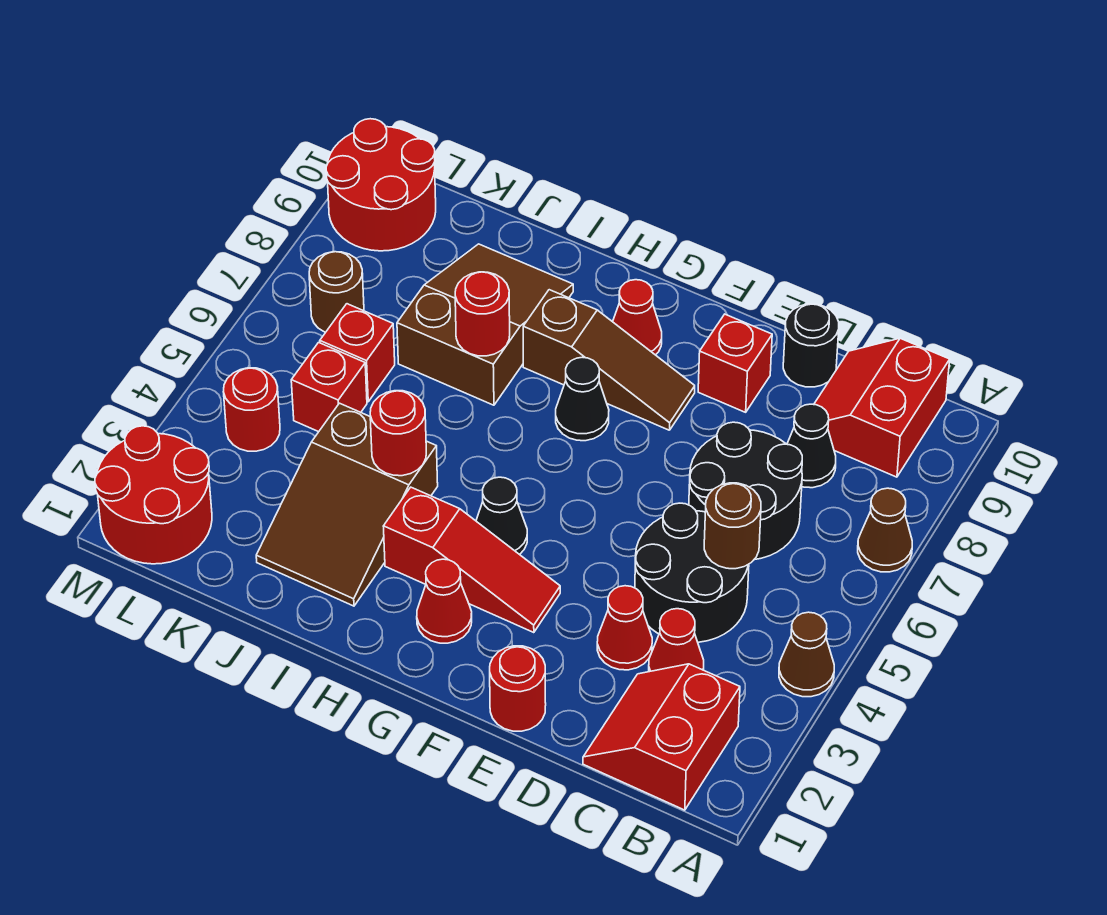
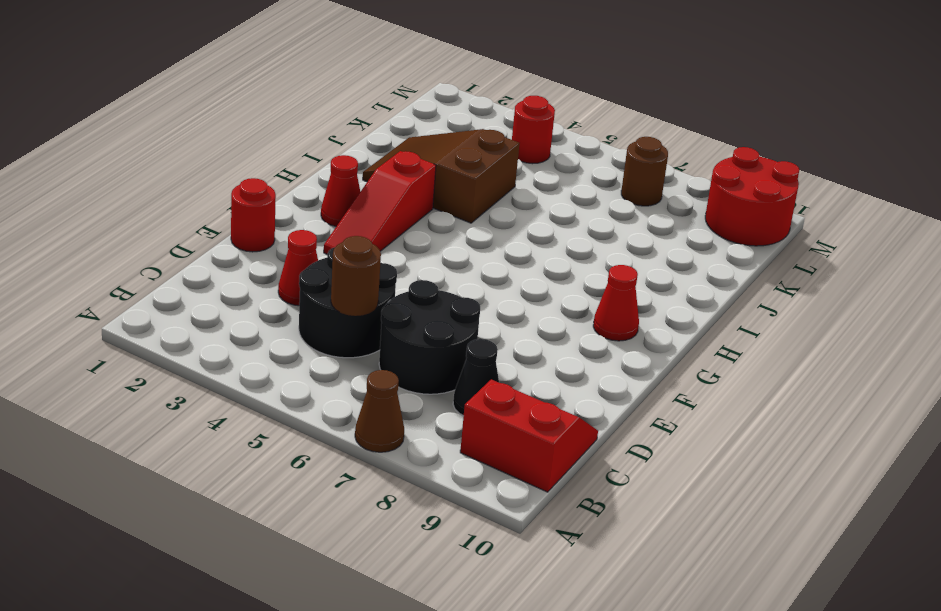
none -> brown cone A4 level 1
none -> red slope B1:C2 level 1 top B
none -> red cone C3 level 1

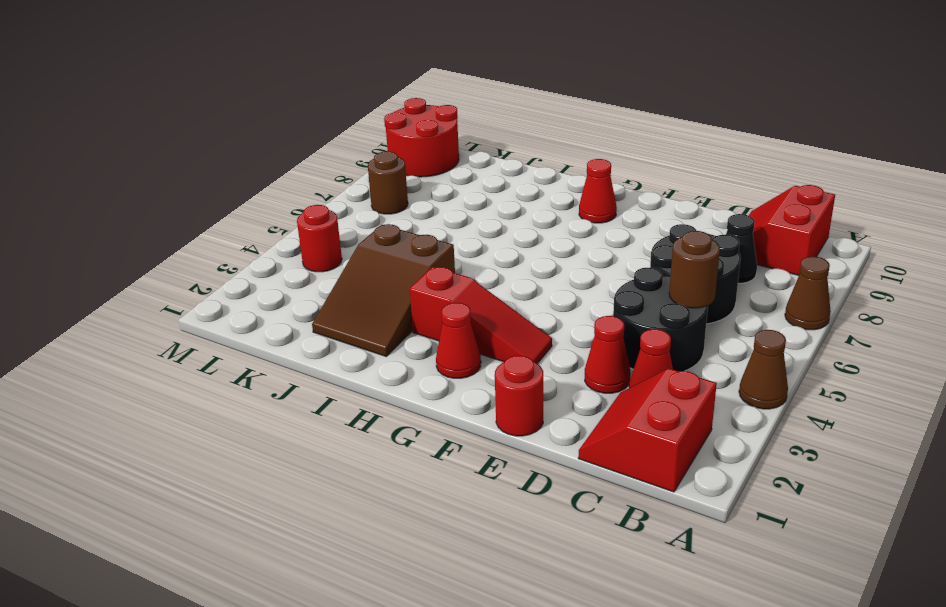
none -> black round brick D10 level 1
none -> red brick E9 level 1
none -> brown slope F8:H8 level 1 top H

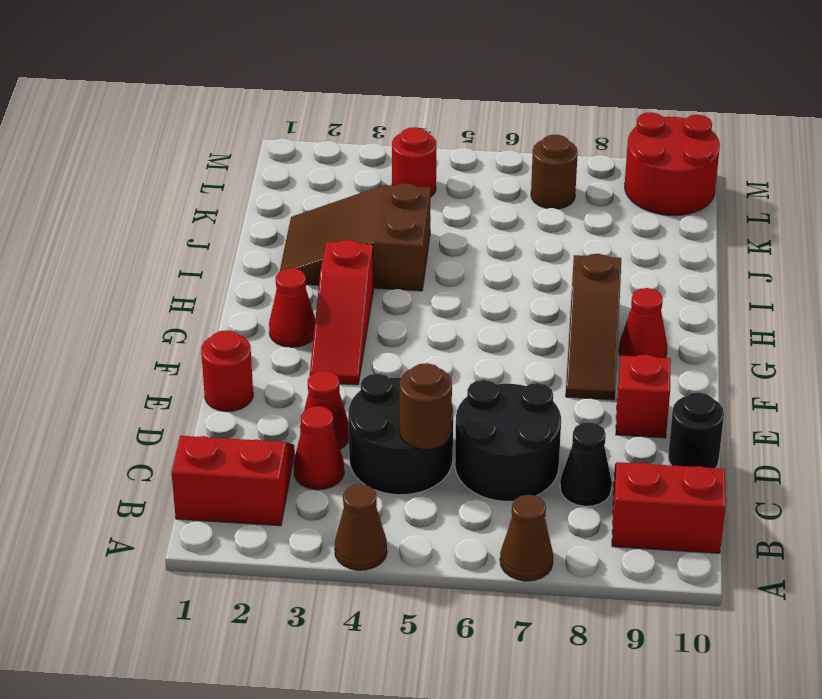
none -> black cone G4 level 1
none -> black cone G7 level 1
none -> brown slope I7:J9 level 1 top 7

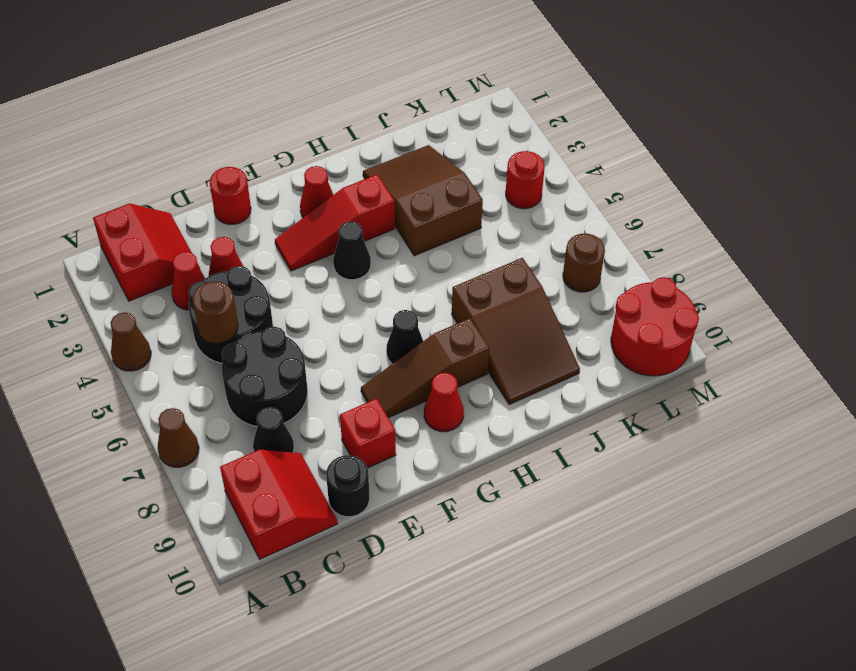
none -> red brick K5 level 1
none -> red brick K6 level 1
none -> red round brick L1:M2 level 1

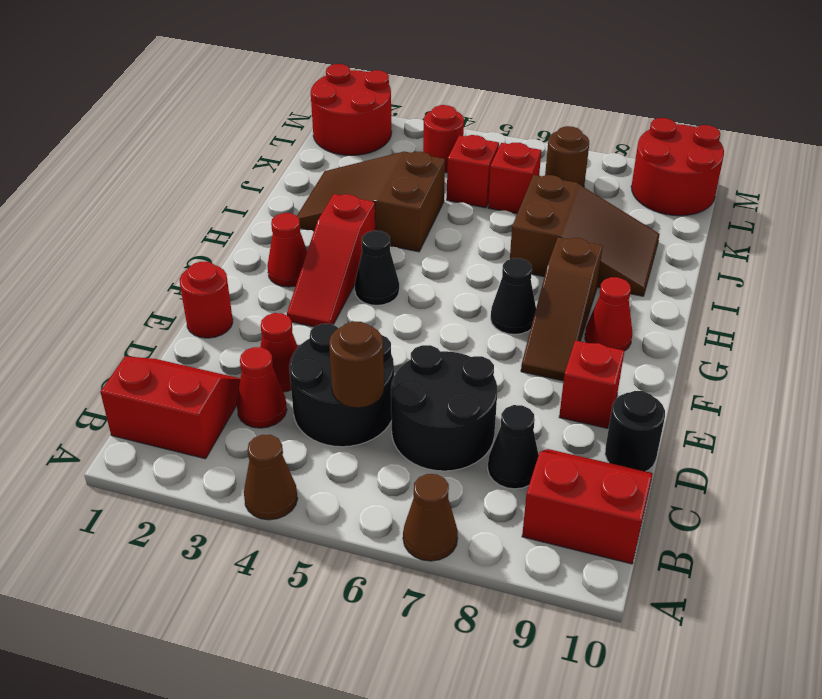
none -> red round brick I4 level 2
none -> red round brick I7 level 2

